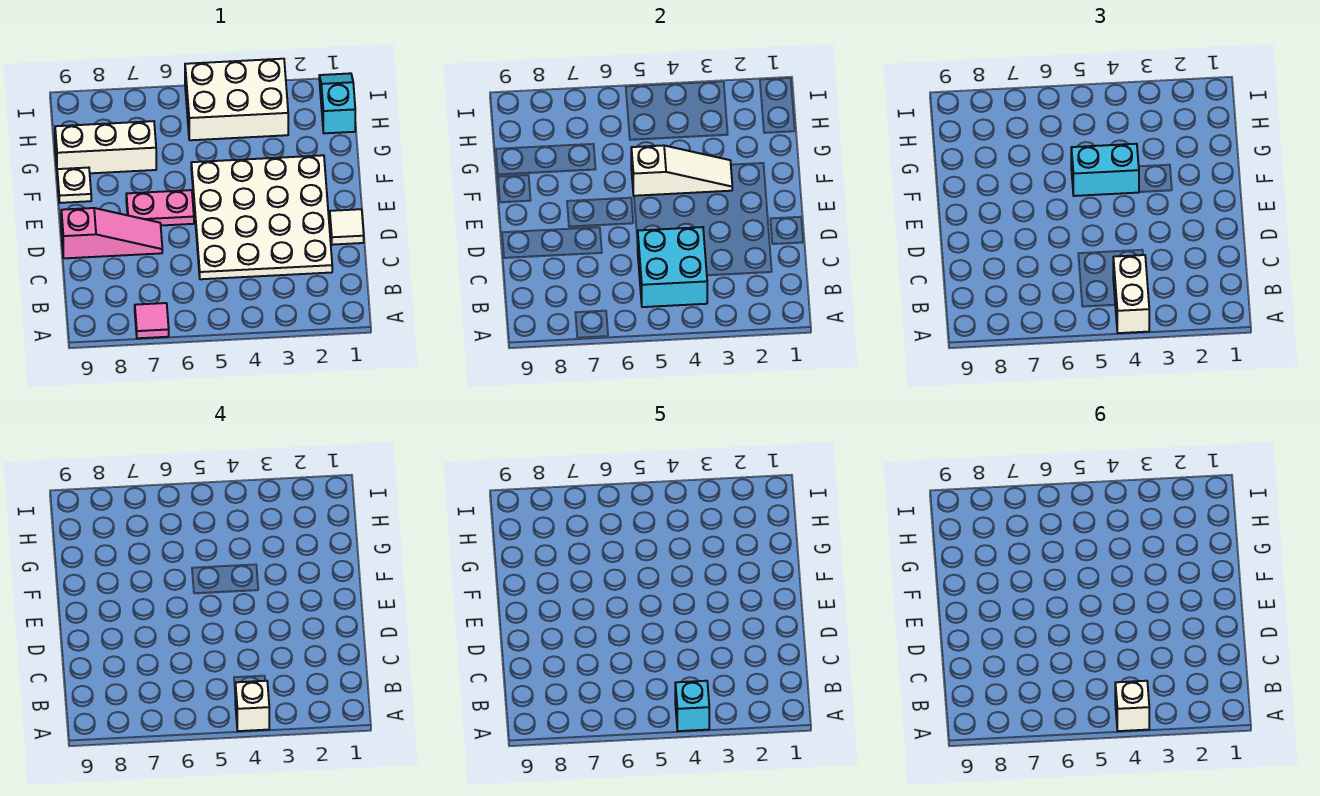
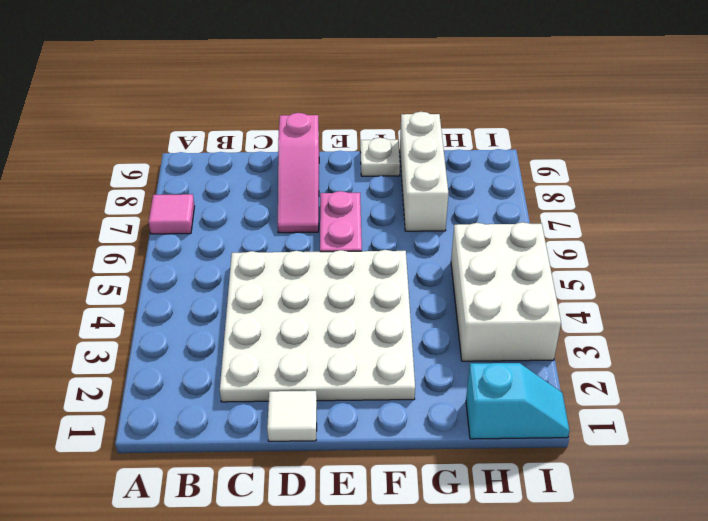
none -> cyan brick B4:C5 level 2
none -> white slope F3:F5 level 2 top 5
none -> white brick A4:B4 level 3

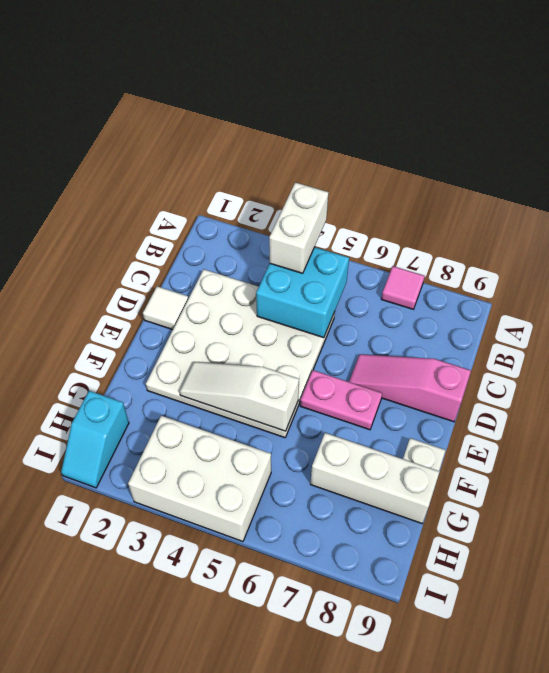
none -> cyan brick F4:F5 level 3
none -> white brick A4 level 4
none -> cyan brick A4 level 5

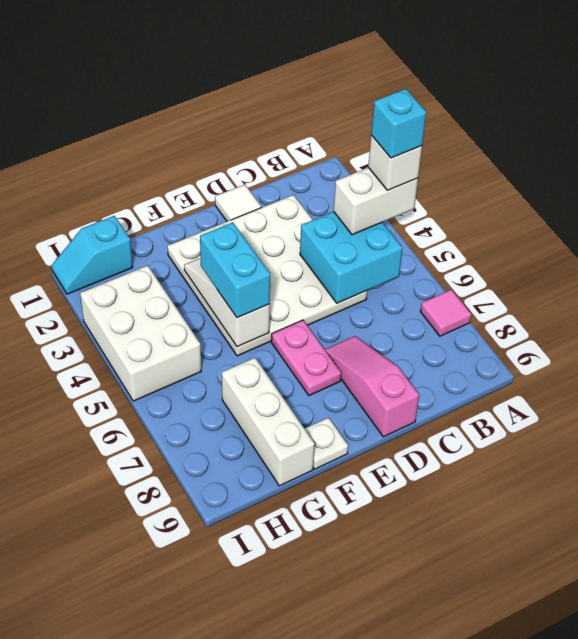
none -> white brick A4 level 6

